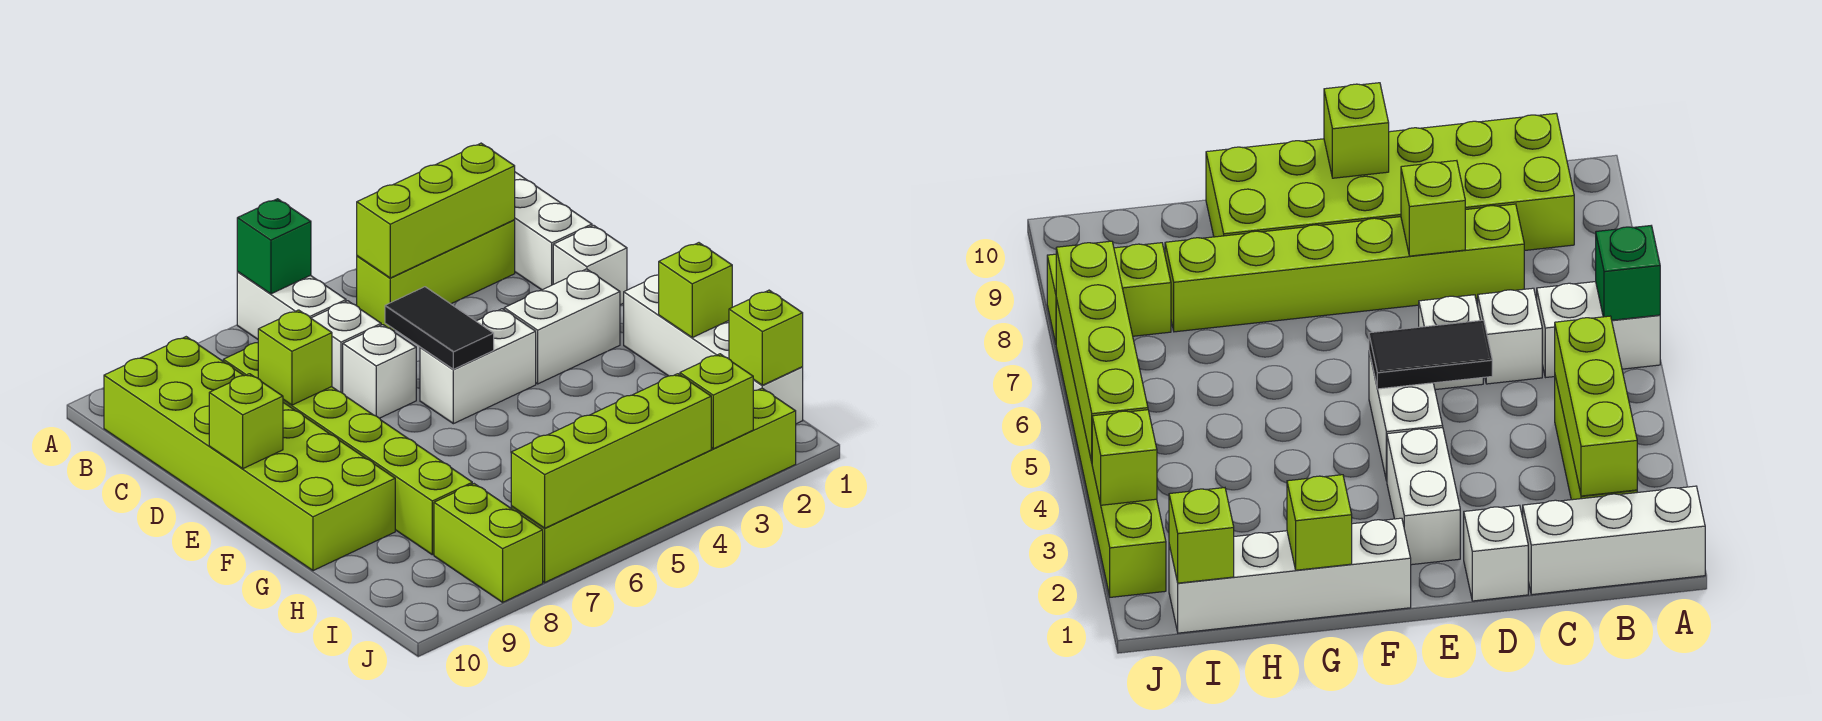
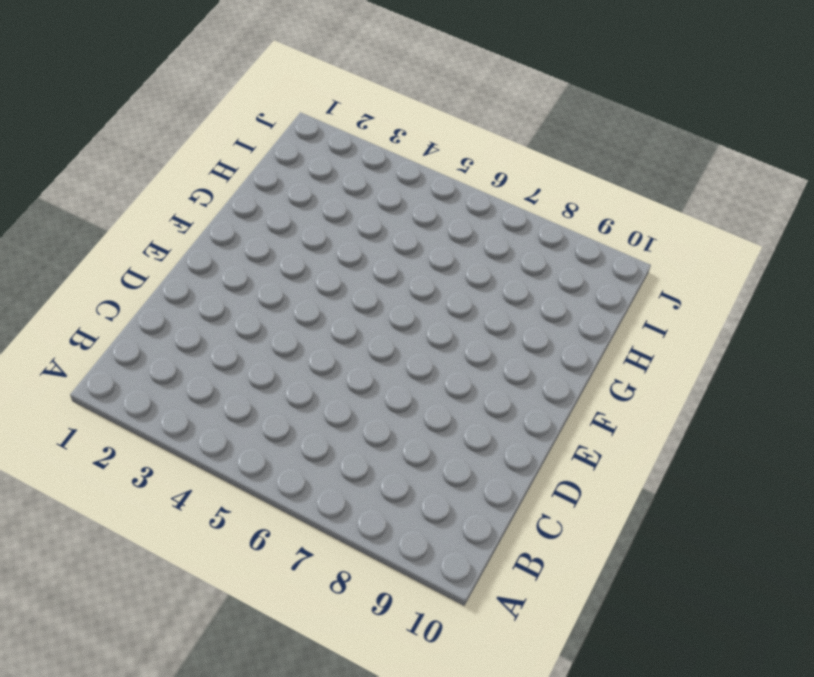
none -> white brick A1:C1 level 1
none -> white brick A6:B6 level 1
none -> lime brick B2:B4 level 1

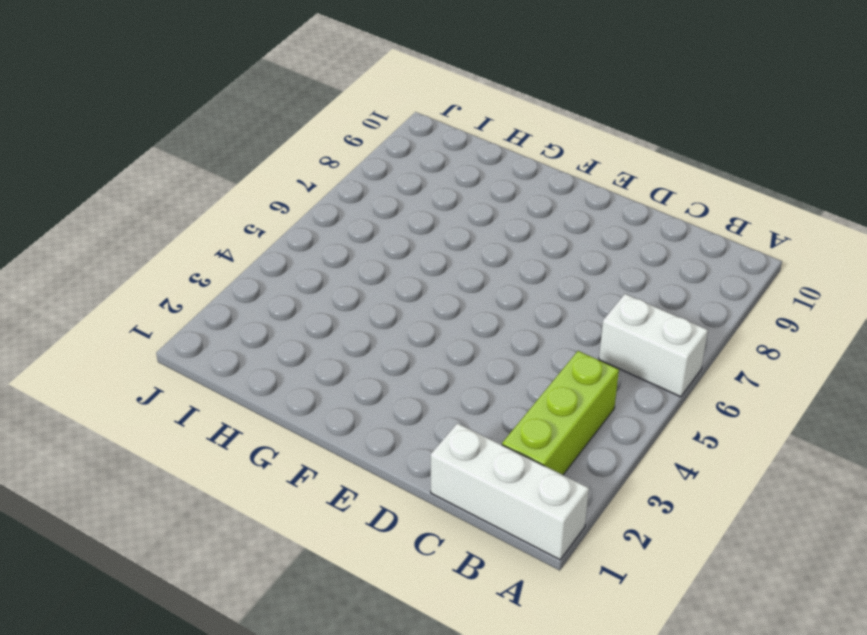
none -> lime brick B9:G10 level 1
none -> white brick C6 level 1
none -> lime brick C8:H8 level 1

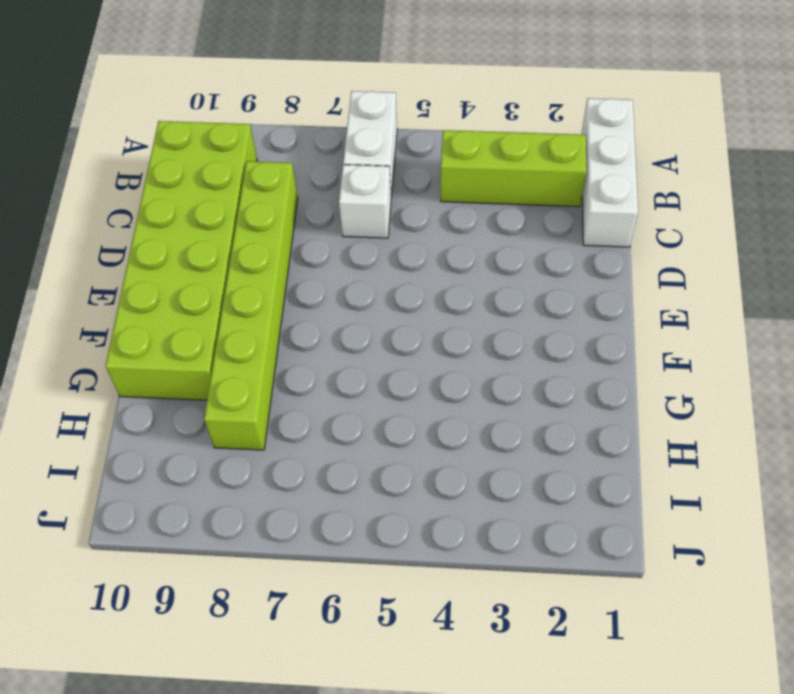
none -> white brick D1 level 1
none -> white brick D6 level 1
none -> white brick E2:E3 level 1

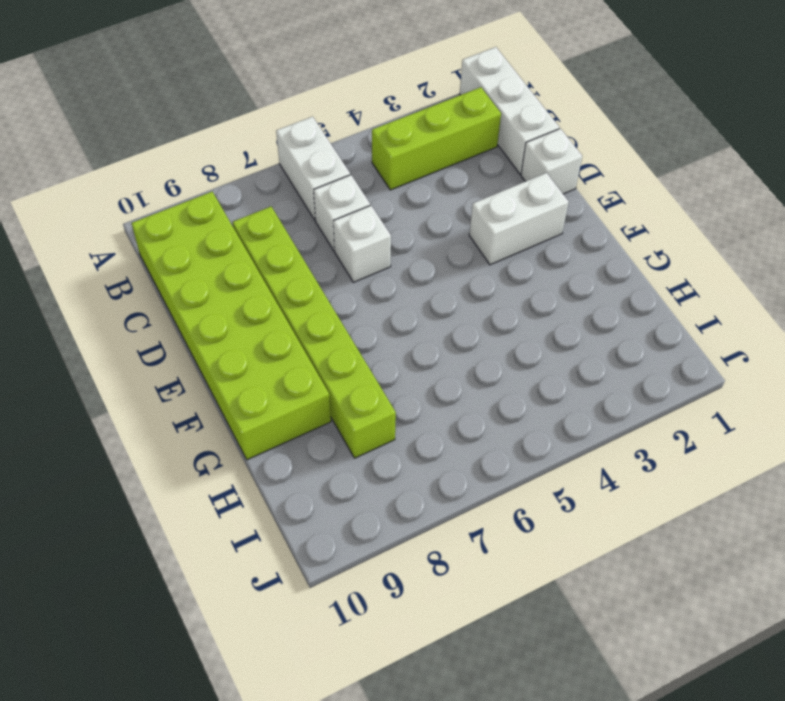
none -> white brick E4:E5 level 1
none -> white brick F1:I1 level 1
none -> lime brick I8:J8 level 1

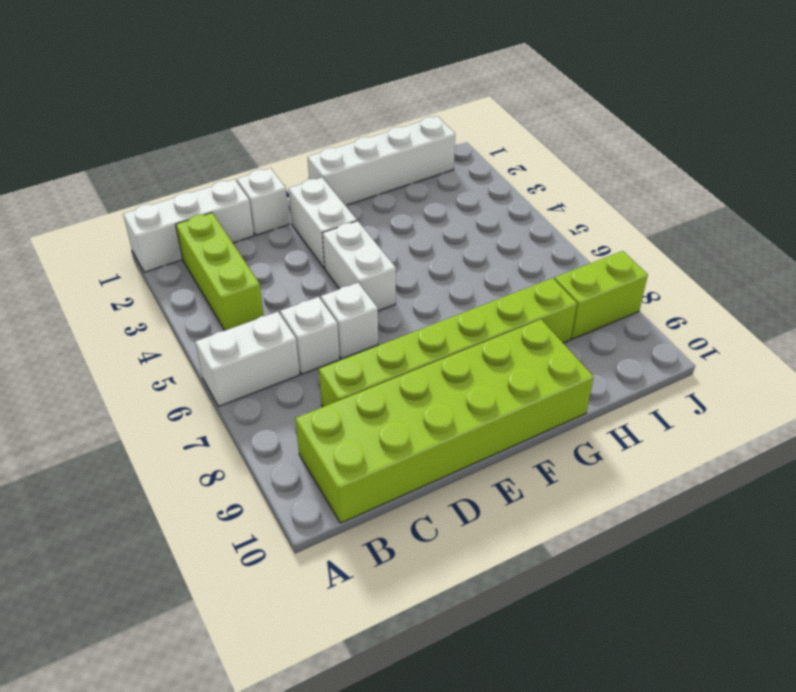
none -> lime brick J2:J7 level 1
none -> green brick A6 level 2
none -> lime brick B2:B4 level 2

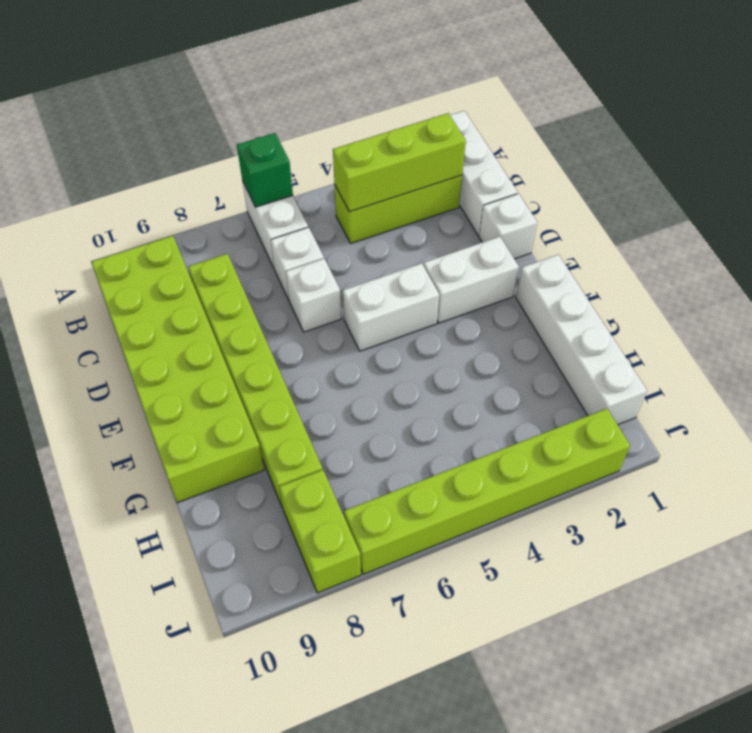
none -> black tile D5:E5 level 2
none -> lime brick D8 level 2
none -> lime brick E10 level 2

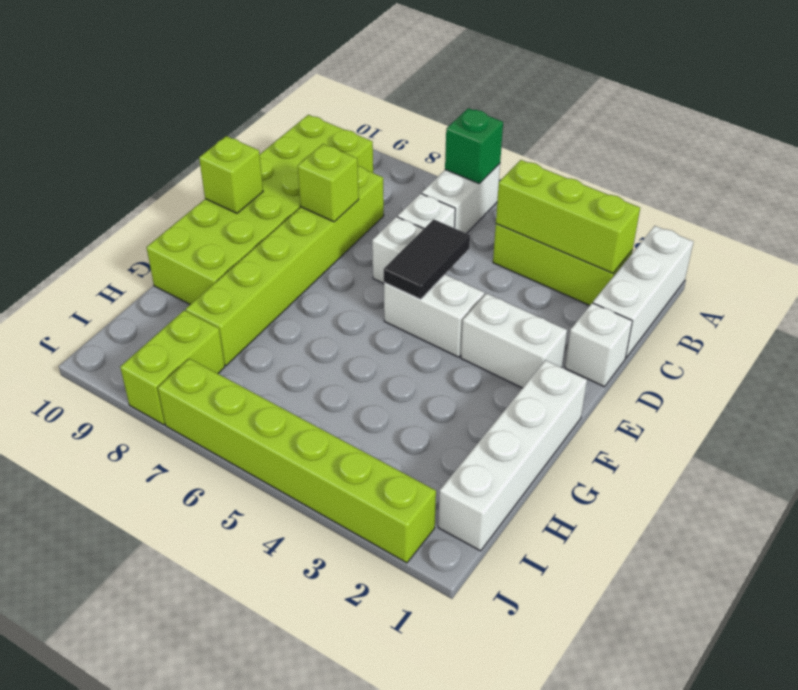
none -> lime brick G1 level 2
none -> lime brick I1 level 2
none -> lime brick J3 level 2

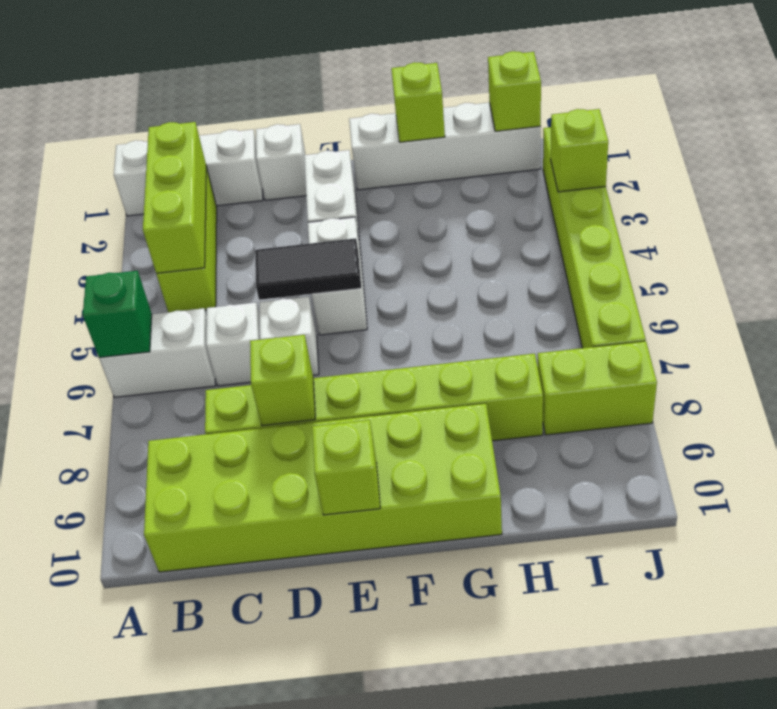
none -> lime brick J4:J7 level 2

